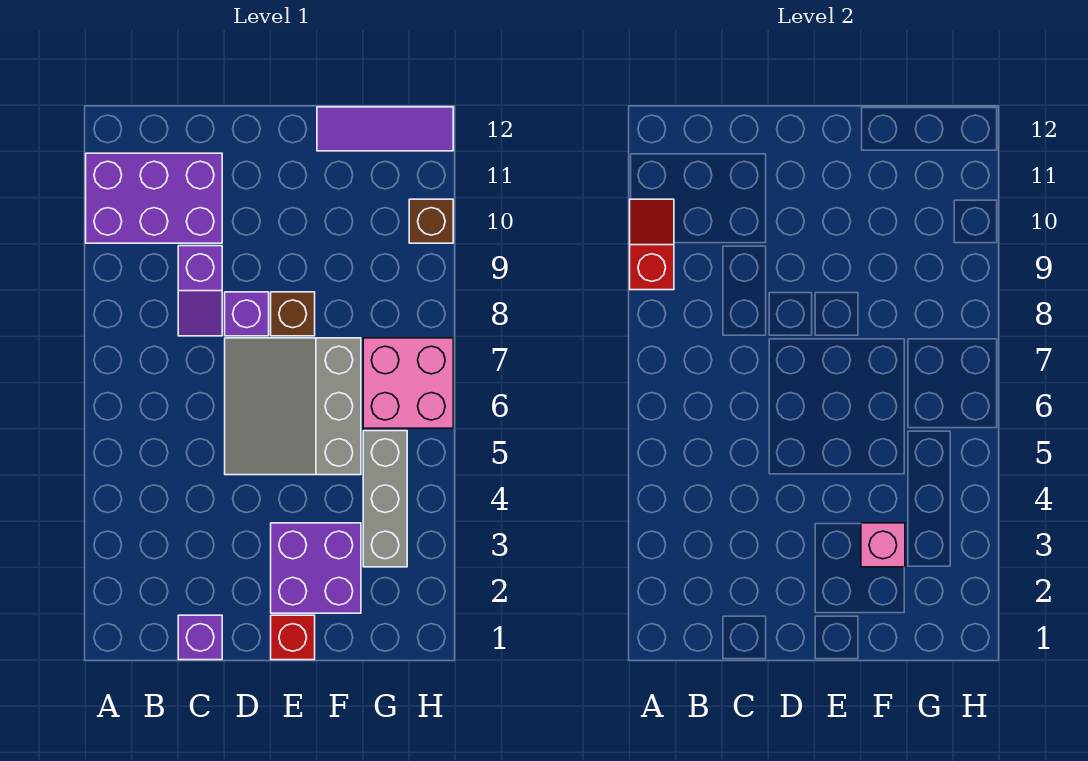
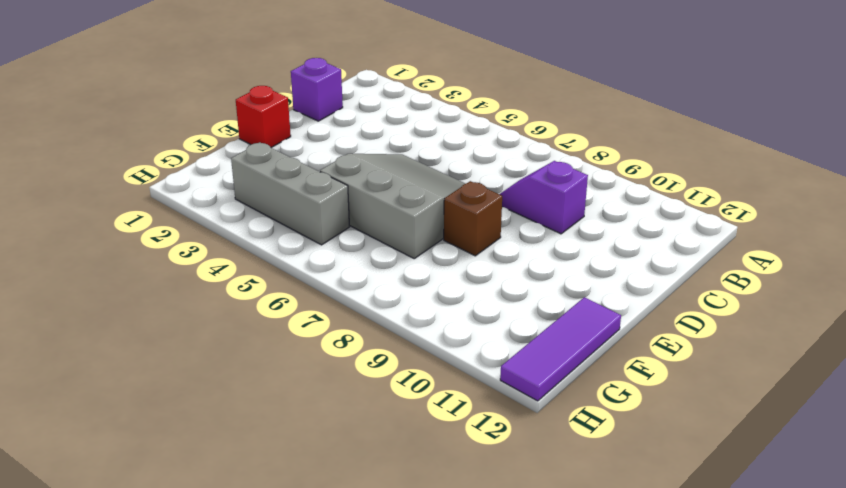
none -> purple brick A10:C11 level 1
none -> purple brick D8 level 1
none -> purple brick E2:F3 level 1

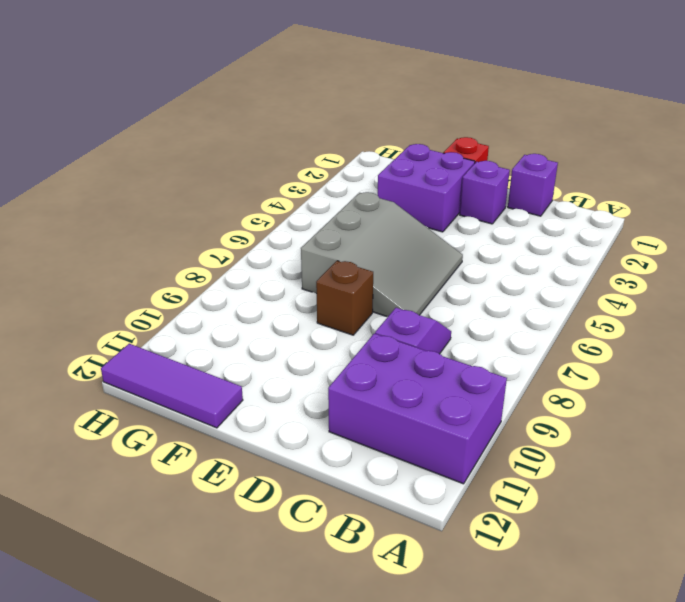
purple brick D2 level 1 -> purple brick D8 level 1
none -> grey brick G3:G5 level 1
none -> pink brick G6:H7 level 1
none -> brown brick H10 level 1

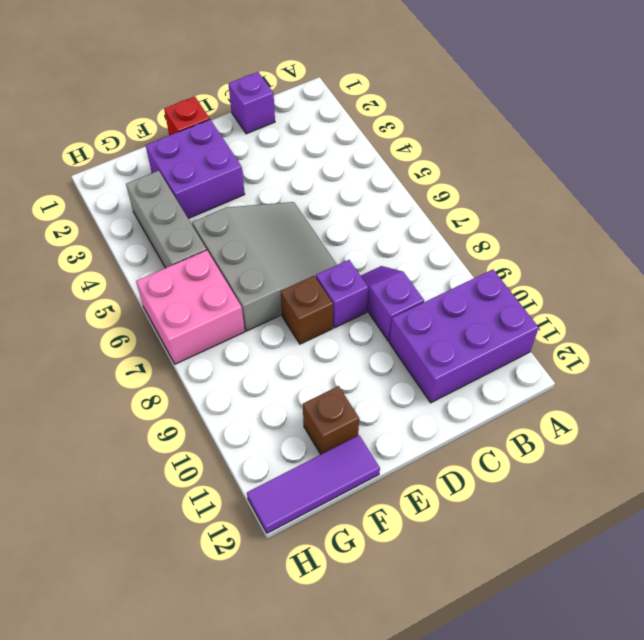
brown brick F11 level 1 -> brown brick H10 level 1
none -> red slope A9:A10 level 2 top 9
none -> pink brick F3 level 2

